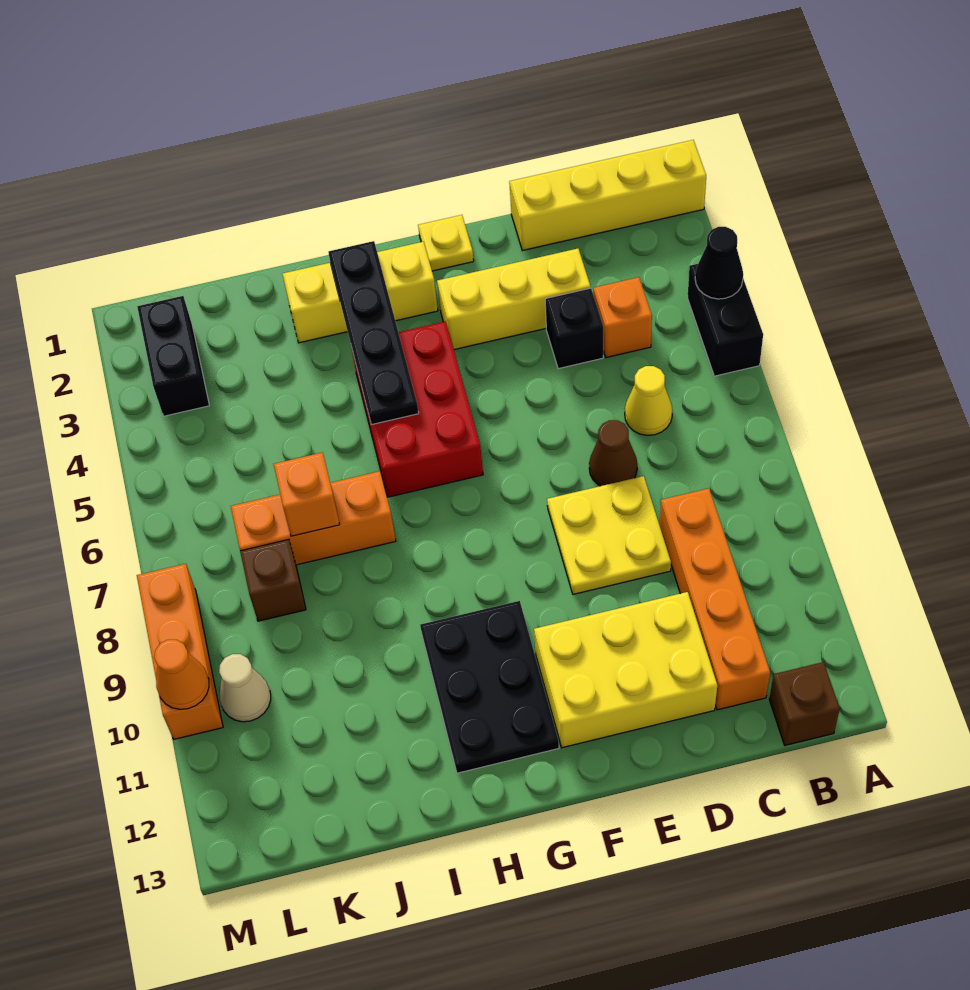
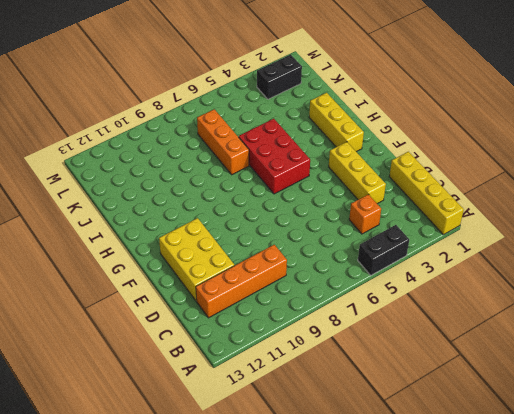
red brick G5:I6 level 1 -> red brick G4:H6 level 1
none -> brown brick B13 level 1
none -> yellow cone C6 level 1
none -> black brick D4 level 1

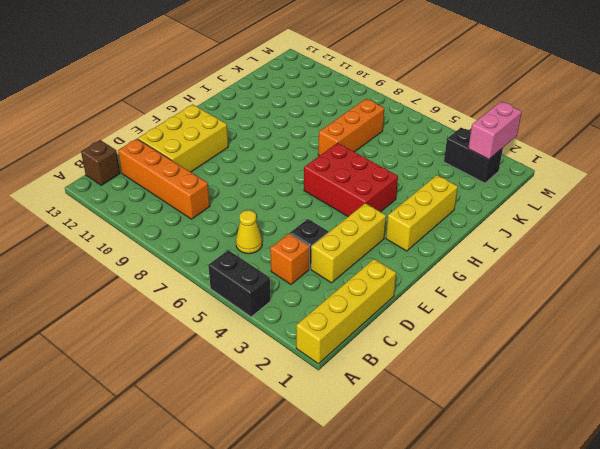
pink brick L2:M2 level 2 -> none
none -> brown cone D7 level 1
none -> yellow plate D8:E9 level 1
none -> yellow plate F1 level 1

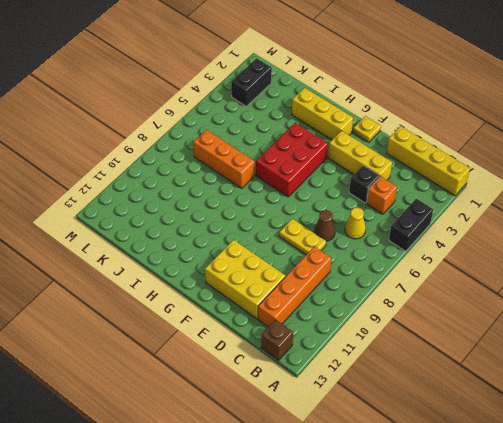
yellow plate D8:E8 level 1 -> yellow plate D8:E9 level 1
none -> black plate G10:H12 level 1
none -> brown brick K8 level 1
none -> tan cone L10 level 1

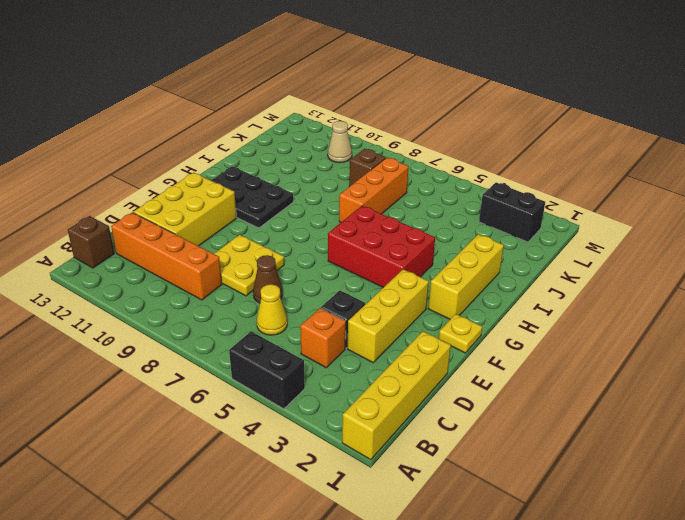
none -> orange brick M8:M10 level 1
none -> black cone A4 level 2
none -> black plate H2:H5 level 2

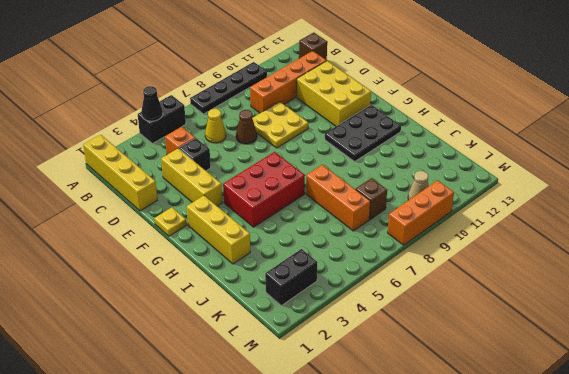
black plate A7:A10 level 1 -> black plate H2:H5 level 2
none -> orange brick J7 level 2
none -> orange cone M10 level 2

